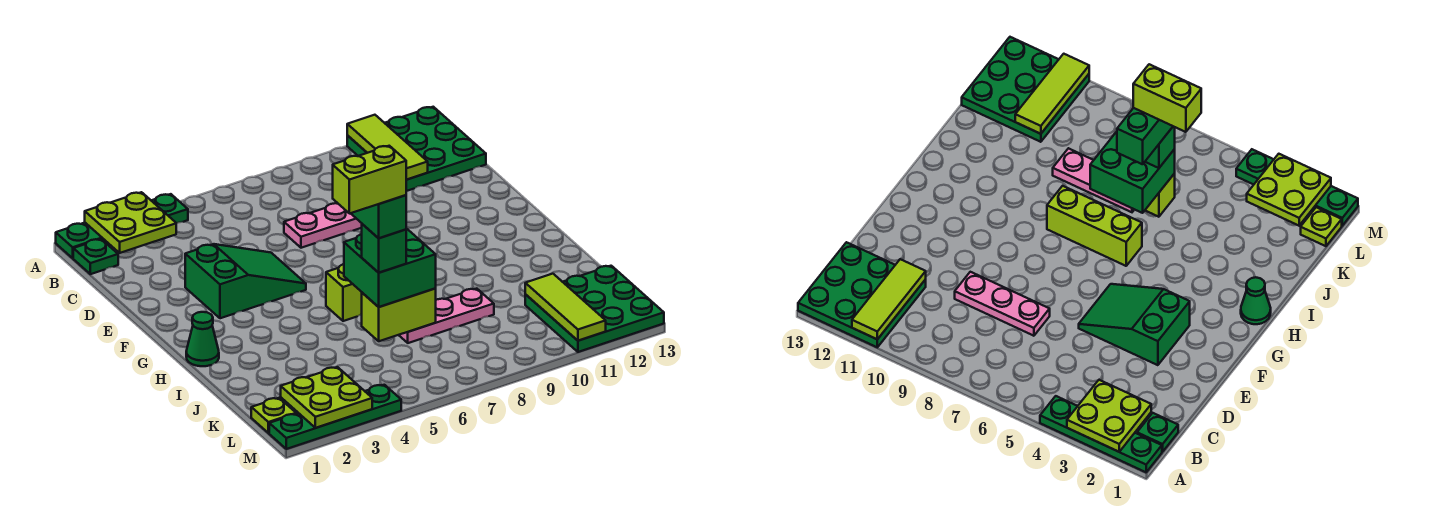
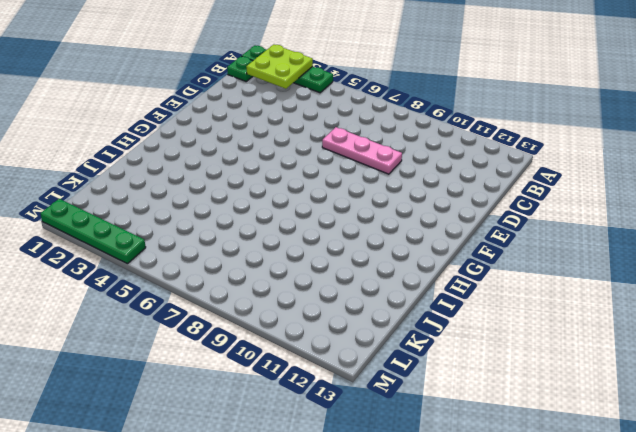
none -> green plate A11:C13 level 1
none -> green slope E3:F5 level 1 top 3
none -> green cone H1 level 1

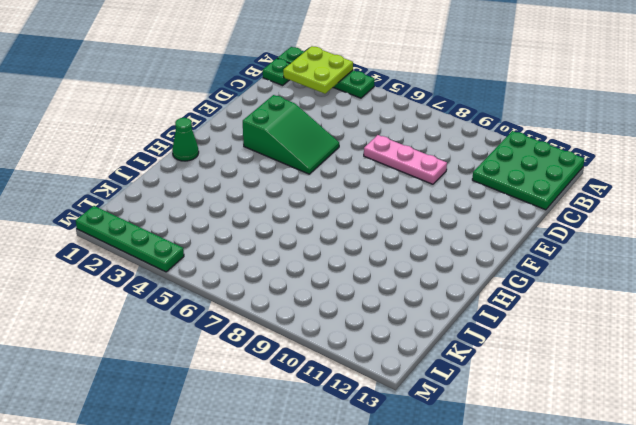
none -> lime brick H6:H8 level 1
none -> pink plate J7:J9 level 1
none -> green plate K11:M13 level 1

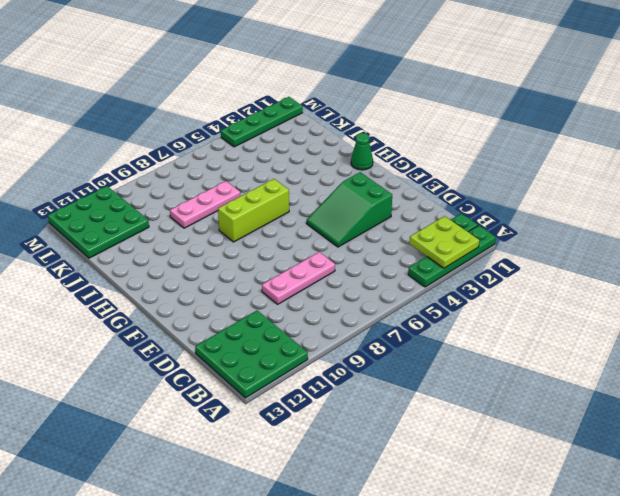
none -> lime plate L1 level 1
none -> lime tile A11:C11 level 2
none -> lime brick J6:J7 level 2

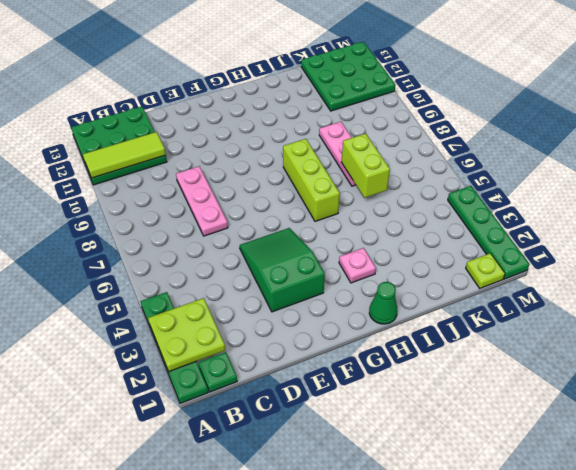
pink plate H3 level 1 -> none
none -> lime tile K11:M11 level 2
none -> lime plate L2:M3 level 2
none -> green brick I6:J7 level 3

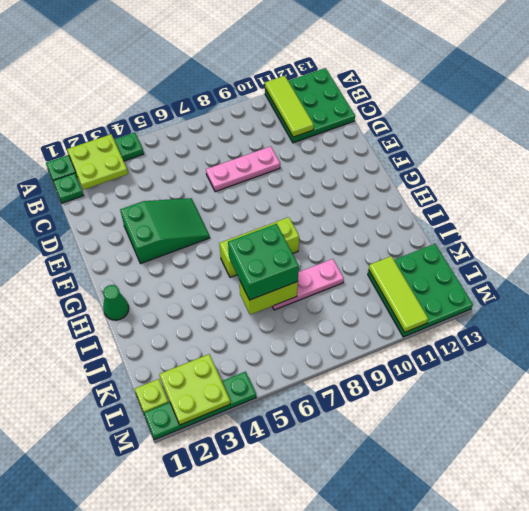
none -> green brick J6 level 4
none -> green brick I6:J6 level 5
none -> lime brick J5:J6 level 6

